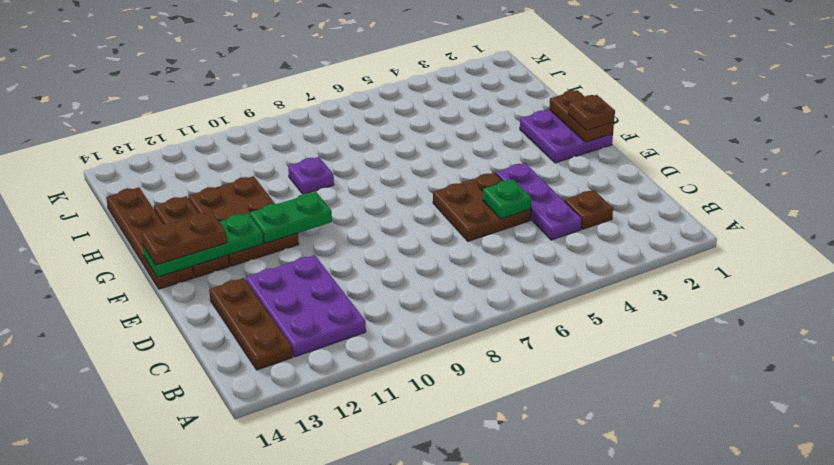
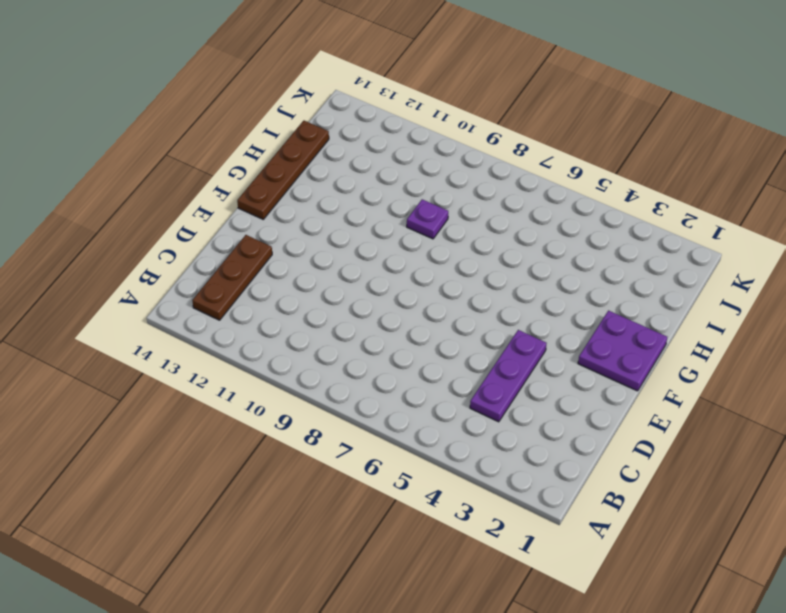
none -> purple plate B11:D12 level 1
none -> brown plate C3 level 1
none -> brown plate D5:E6 level 1

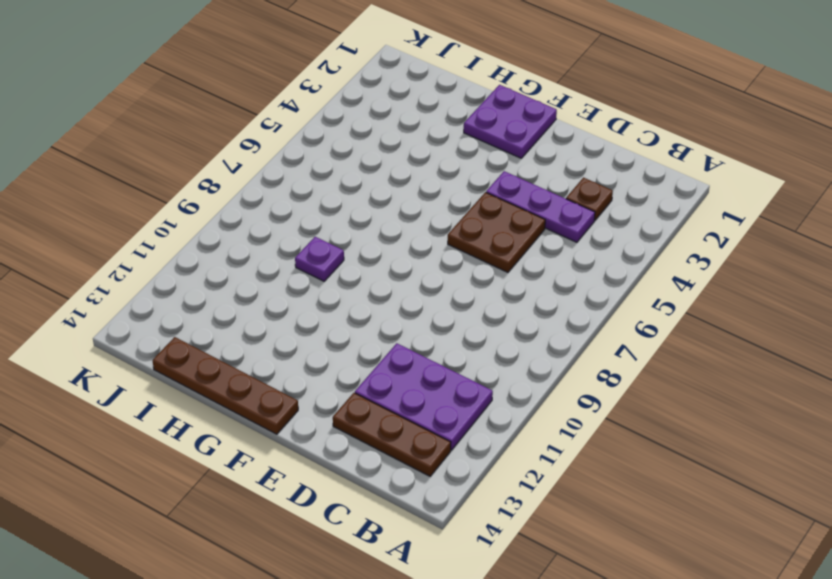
none -> brown plate F11:H12 level 1
none -> brown plate F13:H13 level 1
none -> green plate D5 level 2

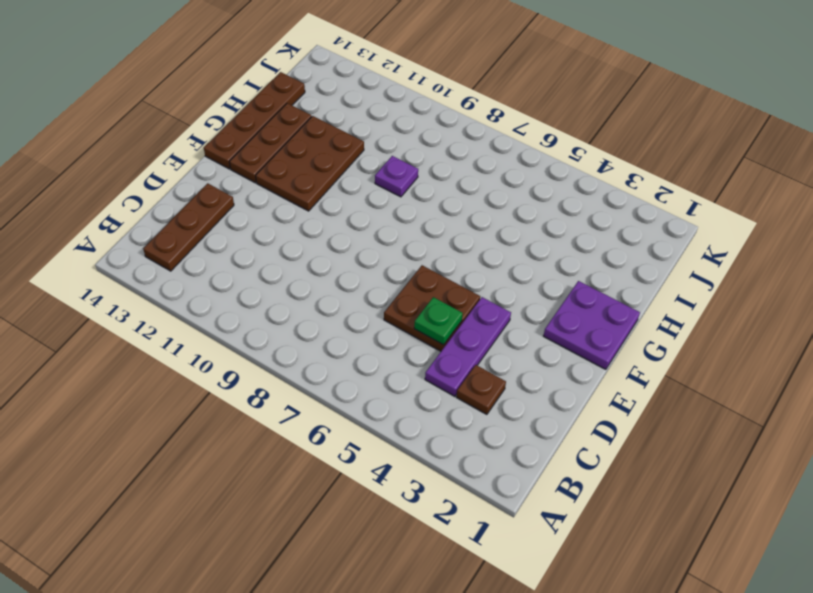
none -> purple plate B11:D12 level 1
none -> brown plate F1:G1 level 2
none -> green plate F10:F11 level 2

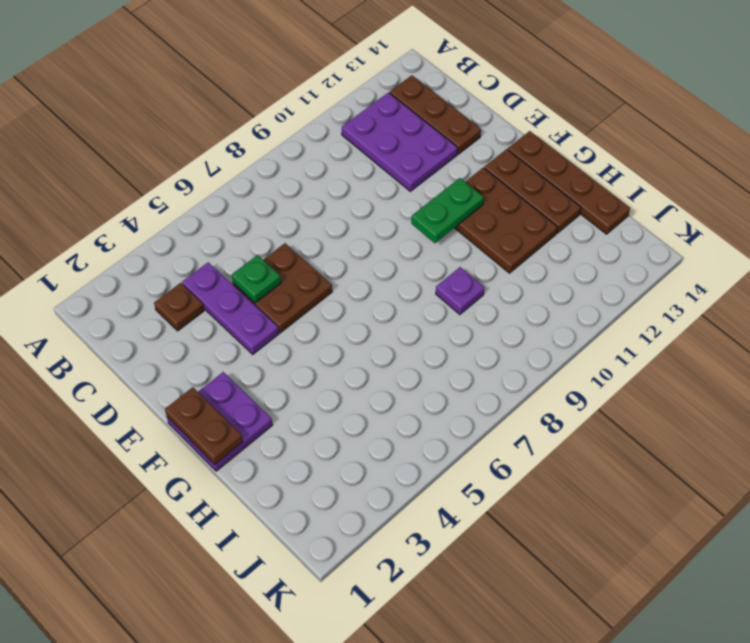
none -> green plate F12:F14 level 2
none -> brown plate F1 level 3
none -> brown plate F13:F14 level 3

